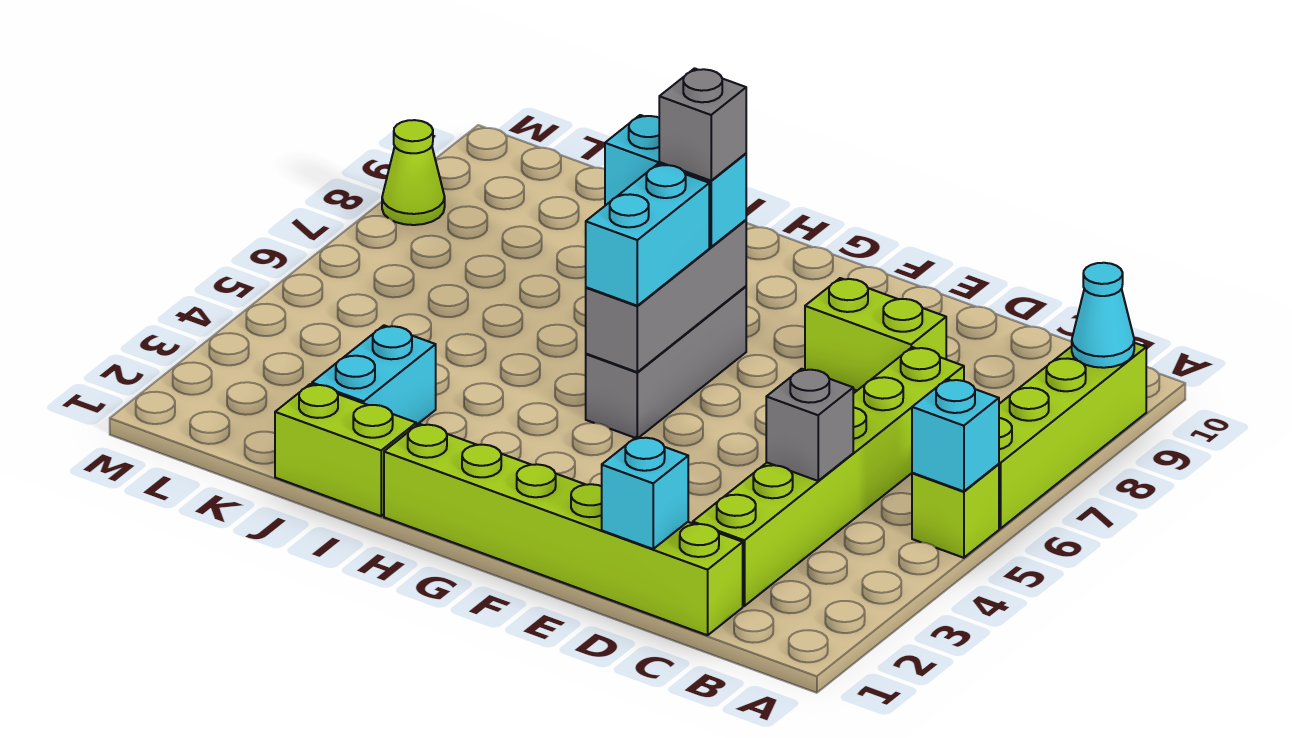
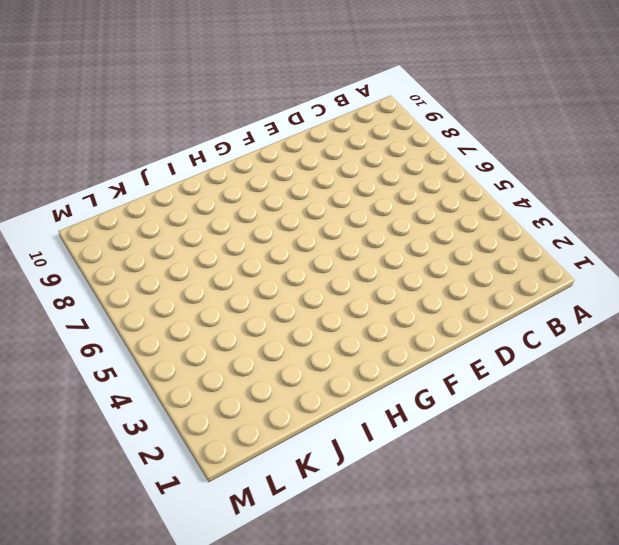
none -> lime brick A5 level 1
none -> lime brick A6:A9 level 1
none -> lime brick C1:H1 level 1

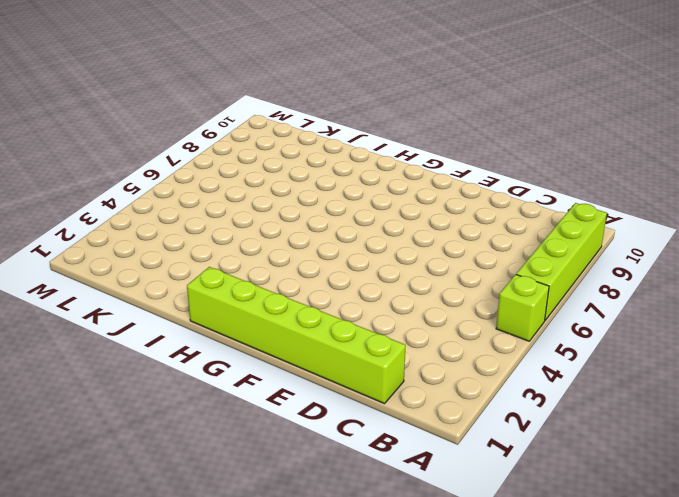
none -> lime brick C2:C7 level 1
none -> lime brick D8:E8 level 1
none -> grey brick G5:G7 level 1

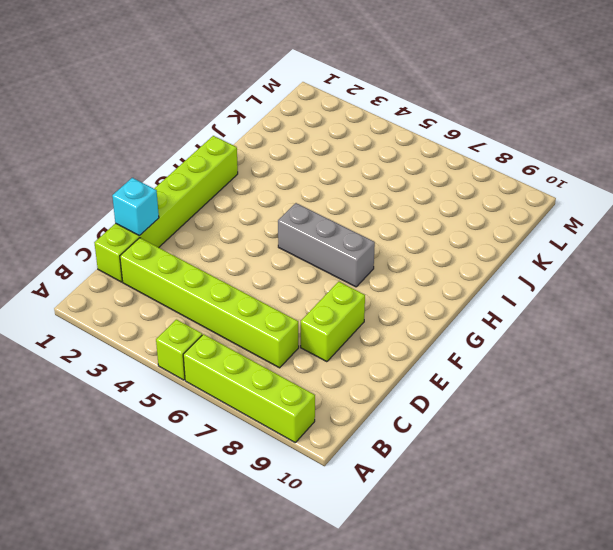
none -> lime brick I1:J1 level 1
none -> cyan brick J2:J3 level 1
none -> lime cone M8 level 1

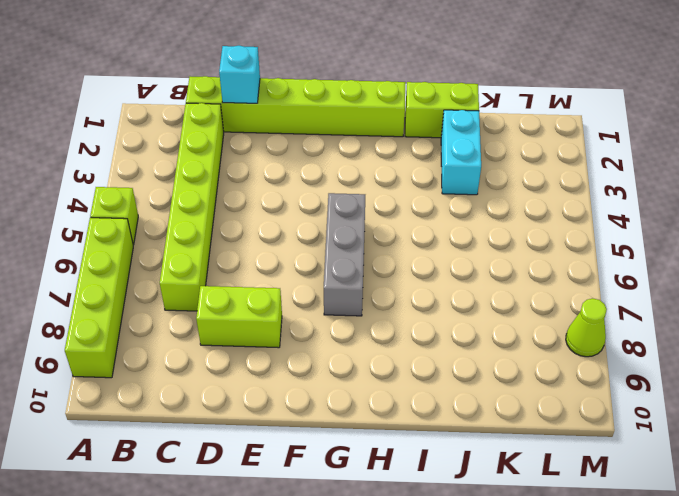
none -> cyan brick A5 level 2
none -> cyan cone A9 level 2
none -> grey brick C4 level 2

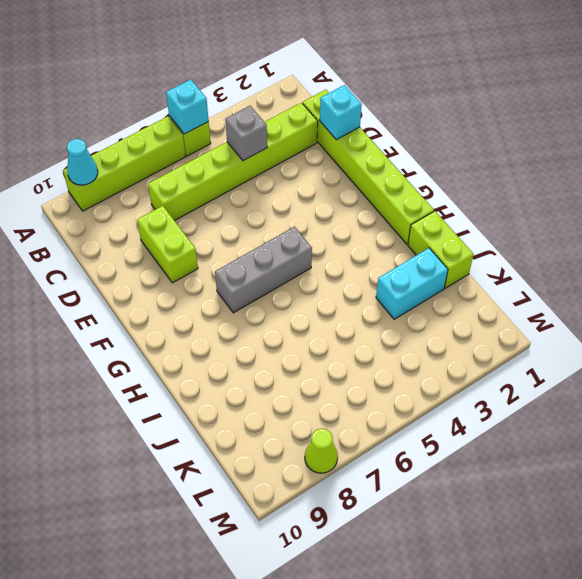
none -> grey brick G5:G7 level 2
none -> cyan brick G5:G6 level 3
none -> cyan brick G7:H7 level 3

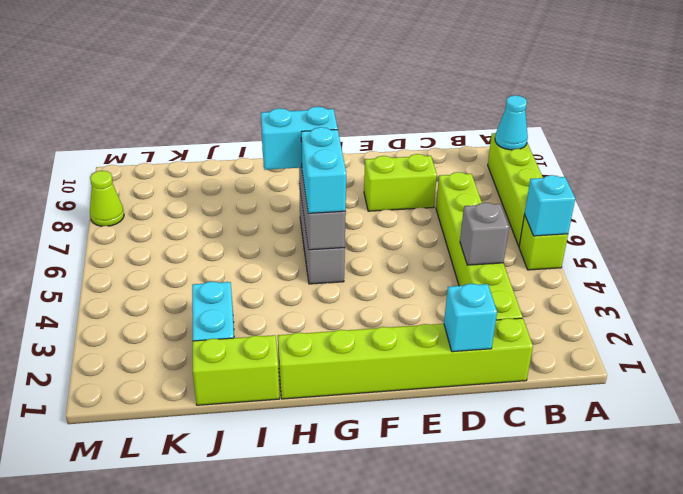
none -> grey brick G7 level 4

